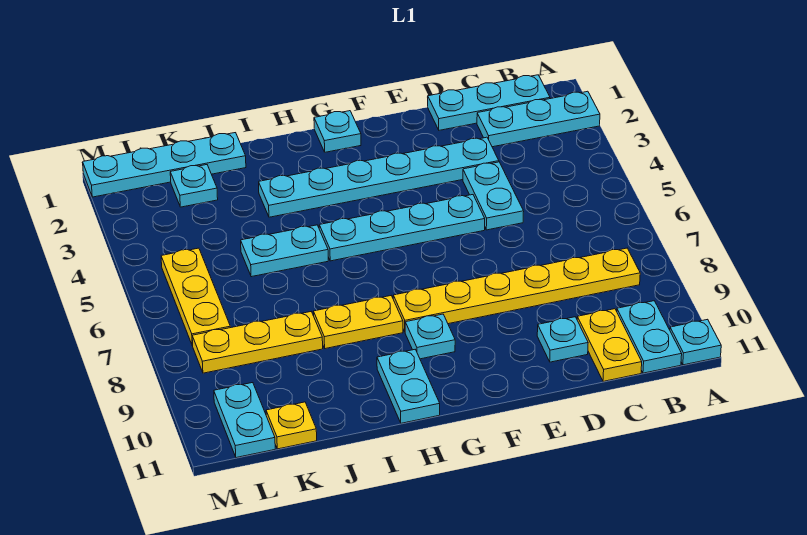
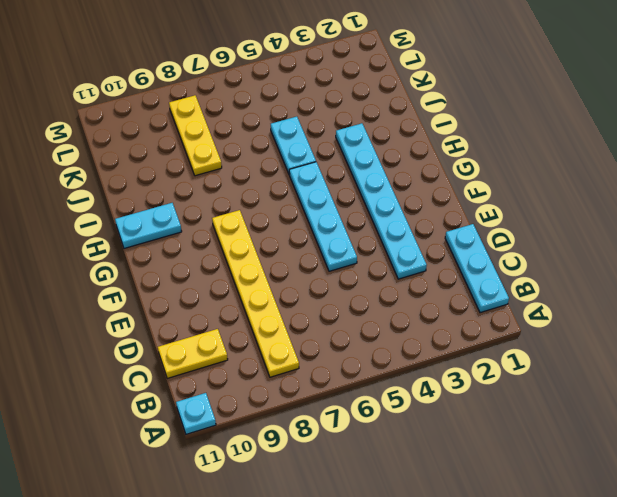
none -> cyan plate A2:C2 level 1
none -> cyan plate B10:B11 level 1
none -> cyan plate D4:D5 level 1

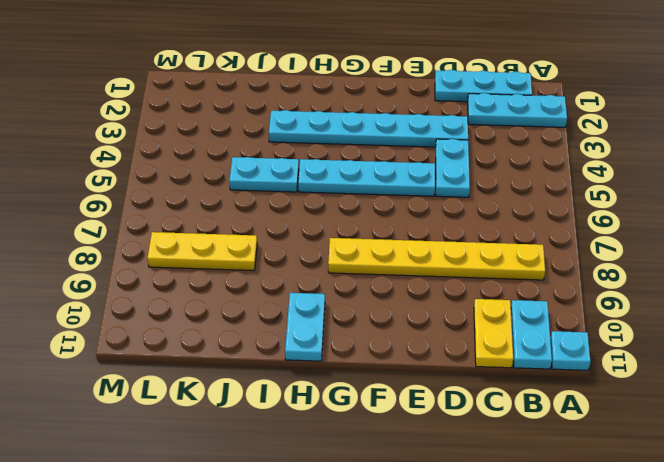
none -> cyan plate D10 level 1
none -> cyan plate G1 level 1
none -> cyan plate G9 level 1

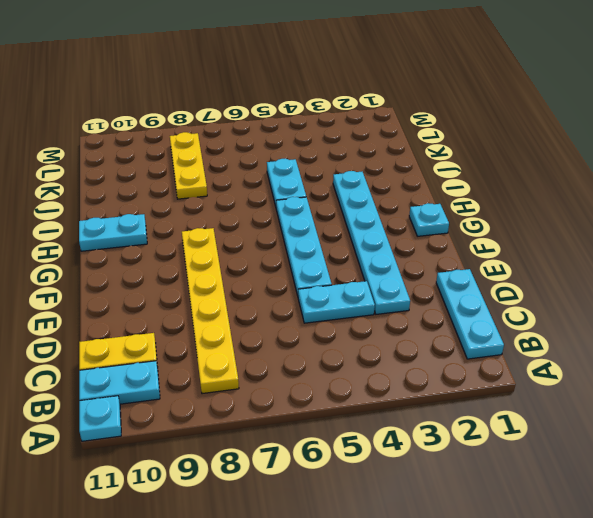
none -> cyan plate A2:C2 level 1
none -> cyan plate D10 level 1
none -> cyan plate G9 level 1

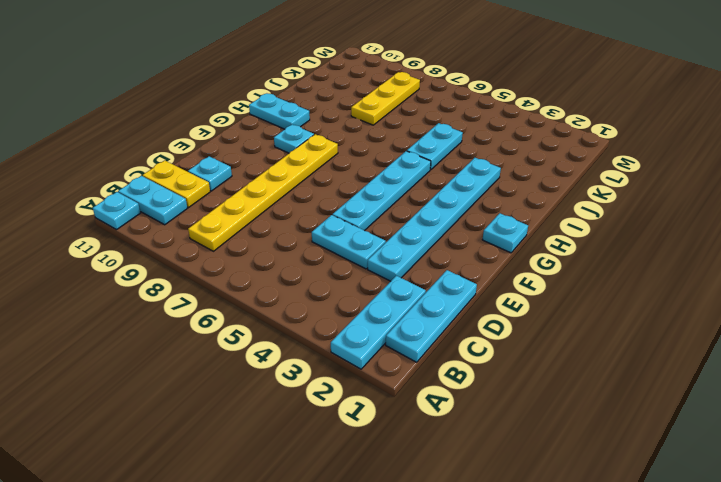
none -> yellow plate H8:I8 level 1
none -> cyan plate J1:M1 level 1
none -> cyan plate K2 level 1

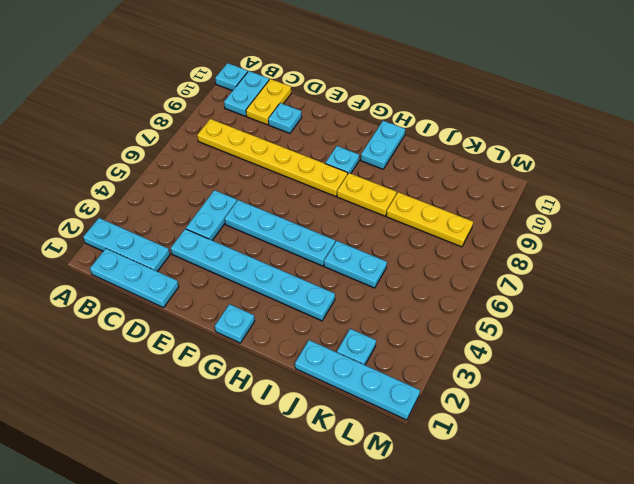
none -> yellow plate K11 level 1
none -> yellow plate L5:L7 level 1
none -> cyan plate L10:L11 level 1

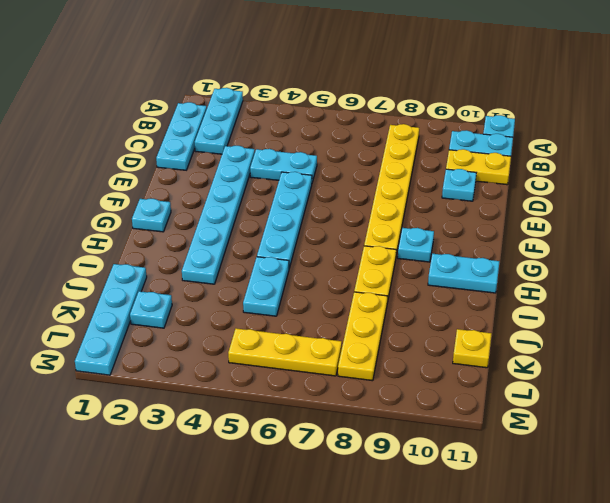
none -> cyan plate L10:L11 level 1

